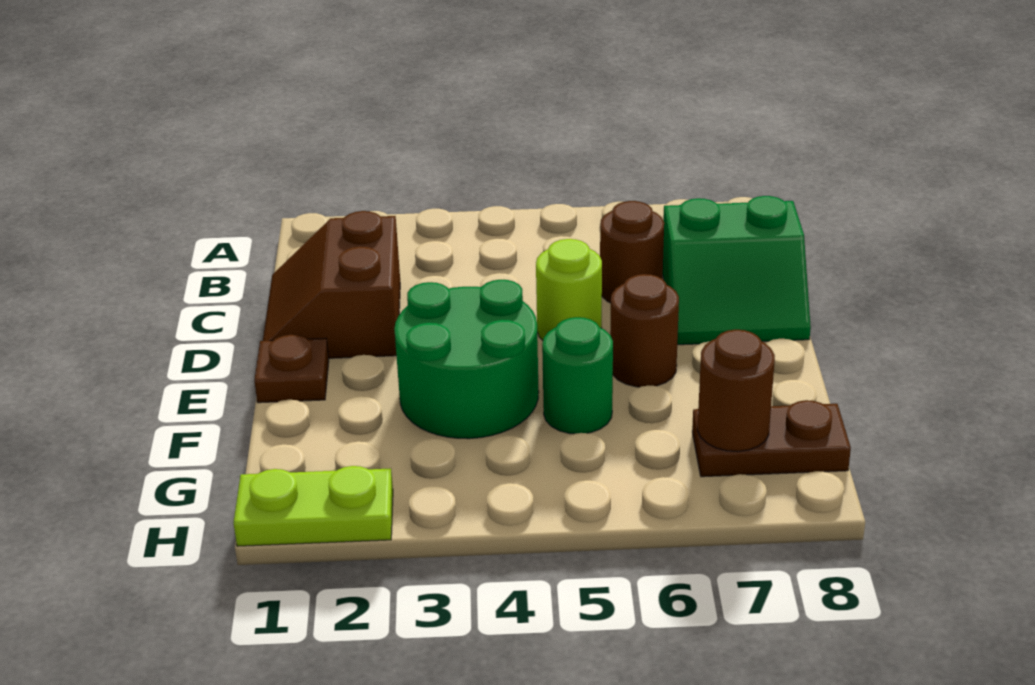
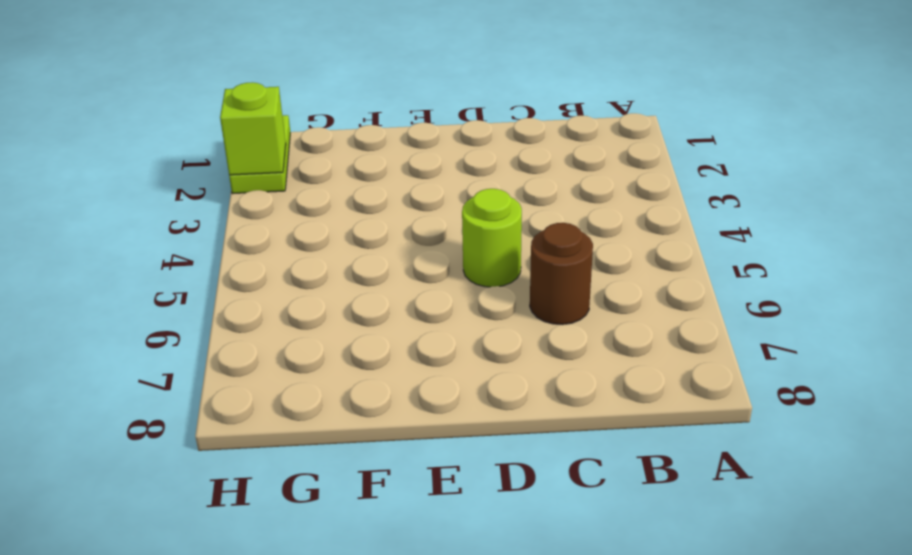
lime brick H2 level 2 -> none
none -> brown slope C1:D2 level 1 top 2
none -> green slope C7:D8 level 1 top C

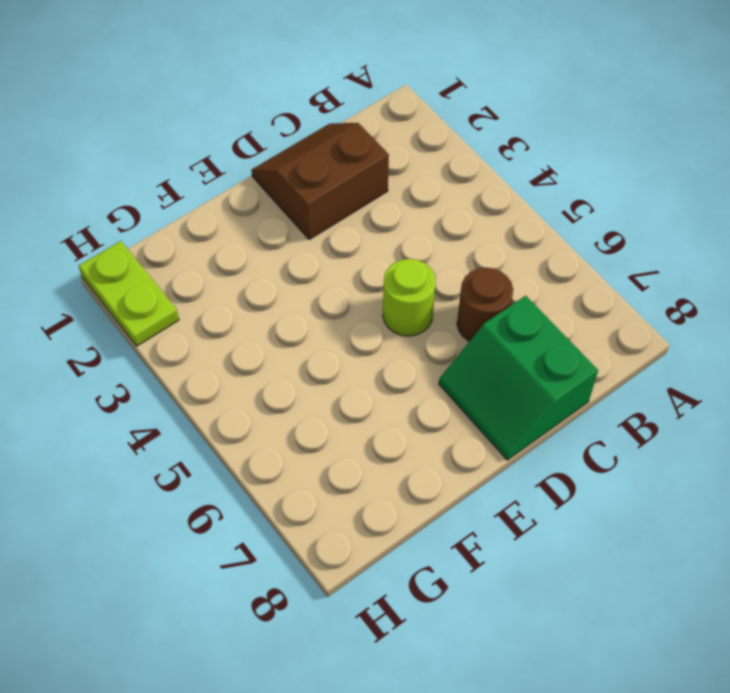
none -> brown plate E1 level 1
none -> green round brick E3:F4 level 1

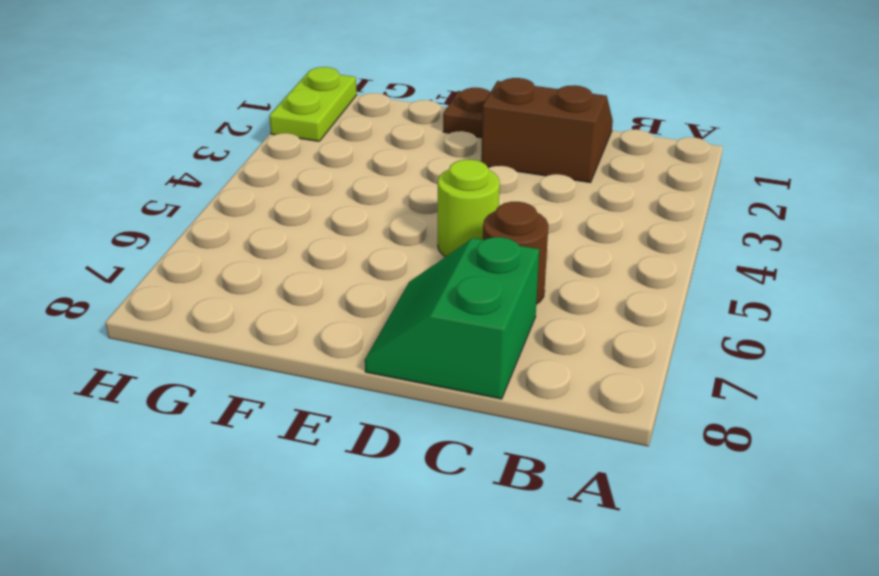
none -> green round brick E3:F4 level 1
none -> brown round brick E6 level 1

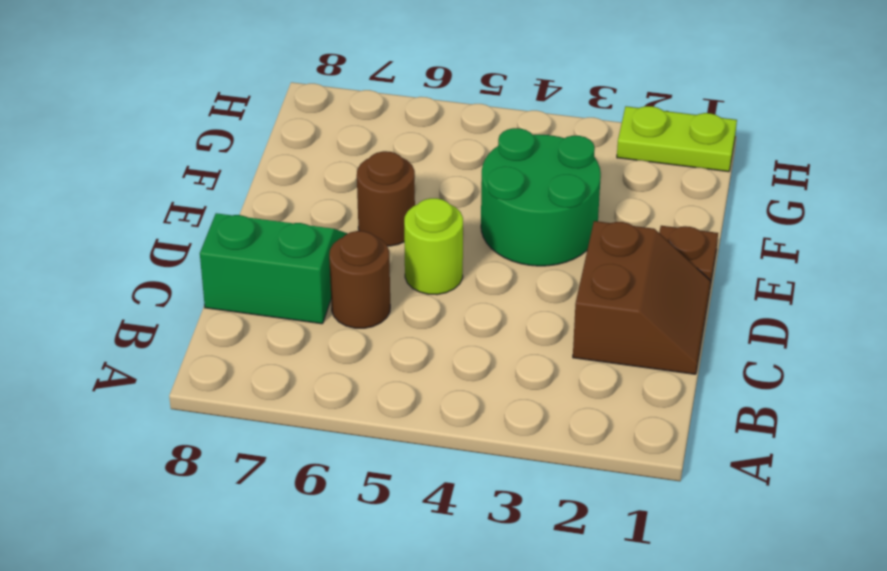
none -> green round brick F5 level 1
none -> brown plate G7:G8 level 1

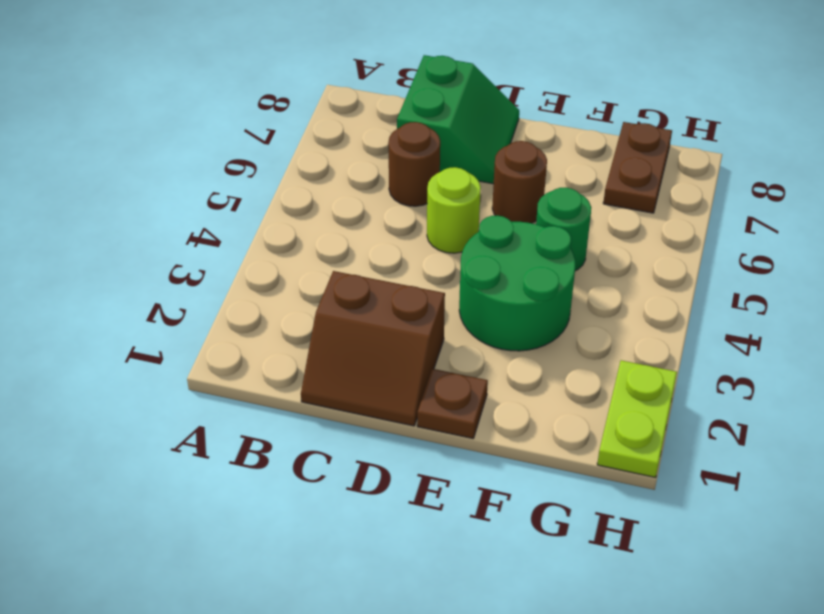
none -> brown round brick G7 level 2

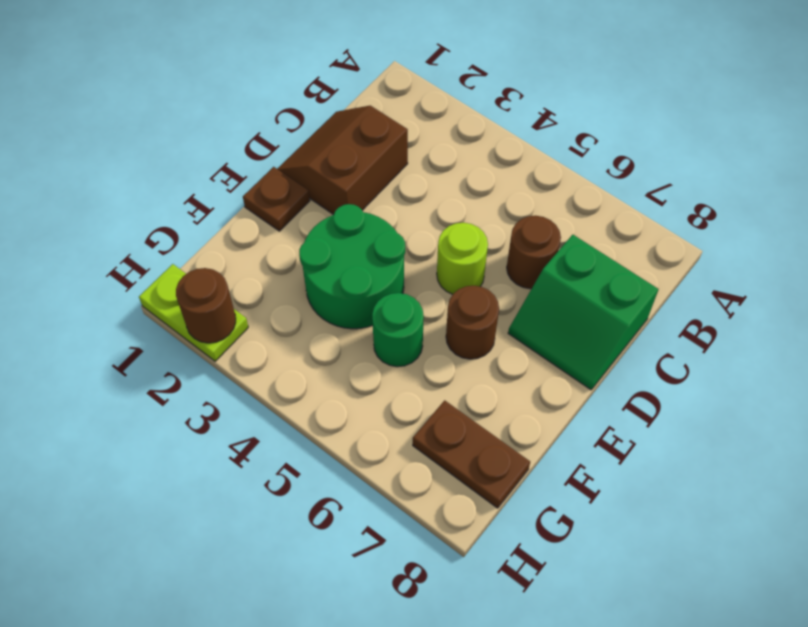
brown round brick H2 level 2 -> brown round brick G7 level 2

